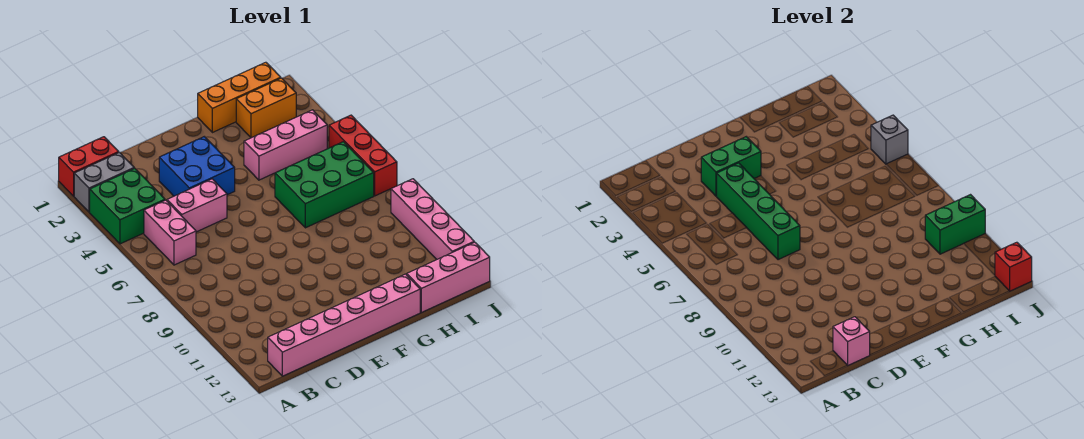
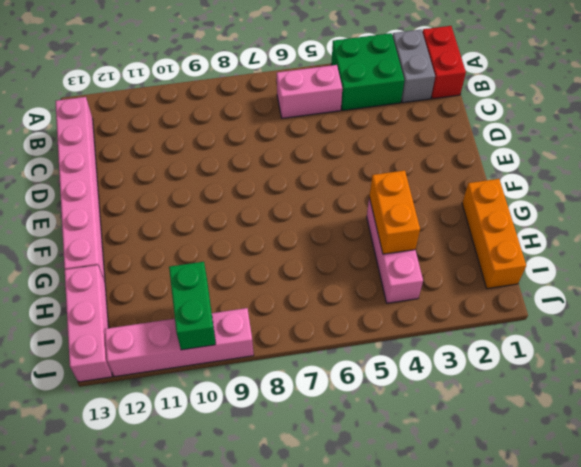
orange brick G4:H4 level 2 -> orange brick H2:I2 level 1
none -> pink brick C5:D5 level 1
none -> blue brick D3:E4 level 1
none -> green brick G6:I7 level 1

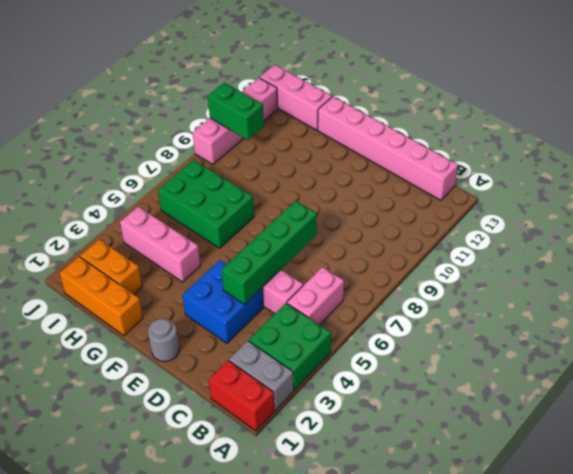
grey round brick E1 level 1 -> none
none -> red brick J5:J7 level 1
none -> pink brick C13 level 2
none -> green brick D3:E3 level 2

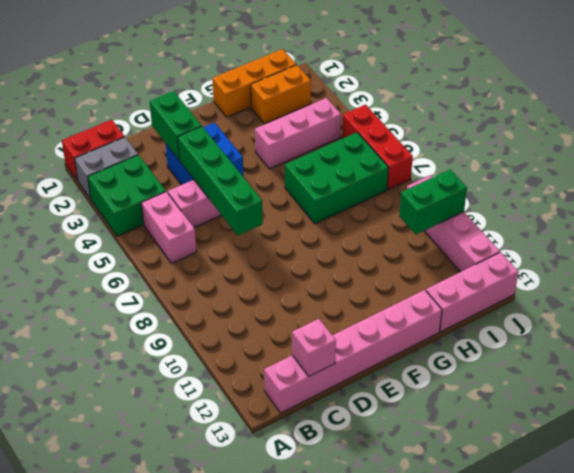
green brick D2:D3 level 2 -> green brick D3:E3 level 2
none -> grey brick J5 level 2
none -> red brick J13 level 2

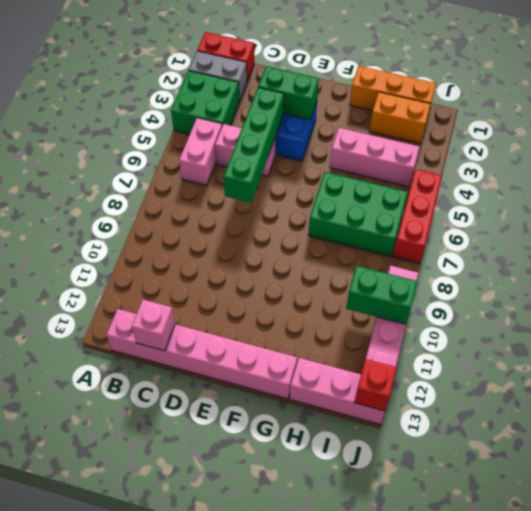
none -> grey brick J5 level 2

